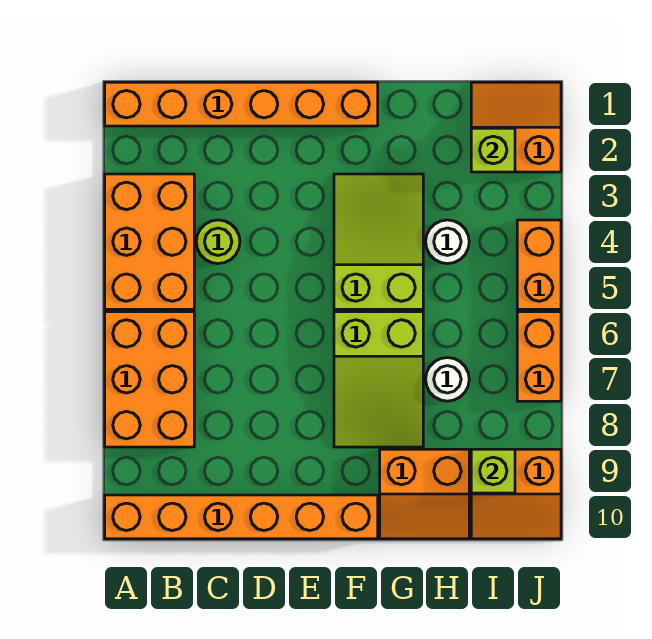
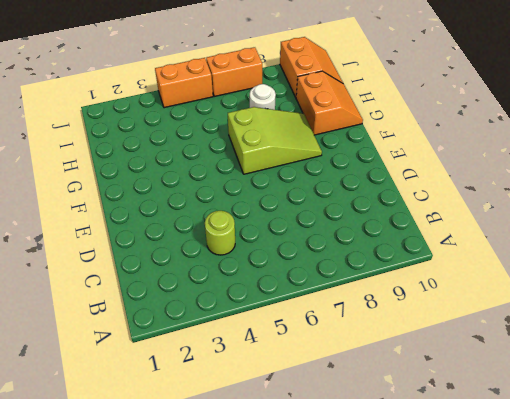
none -> orange brick A1:F1 level 1
none -> orange brick A3:B5 level 1
none -> orange brick A6:B8 level 1

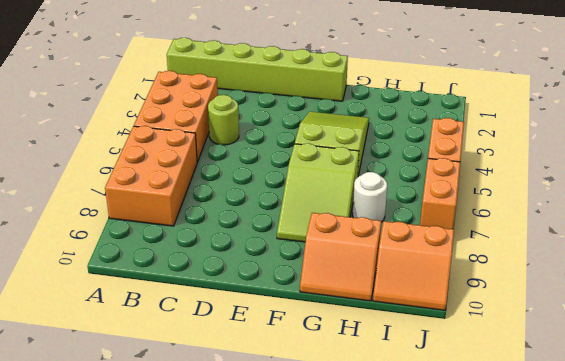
lime brick A1:F1 level 1 -> orange brick A1:F1 level 1
none -> orange brick A10:F10 level 1
none -> white round brick H4 level 1
none -> orange slope I1:J2 level 1 top 2

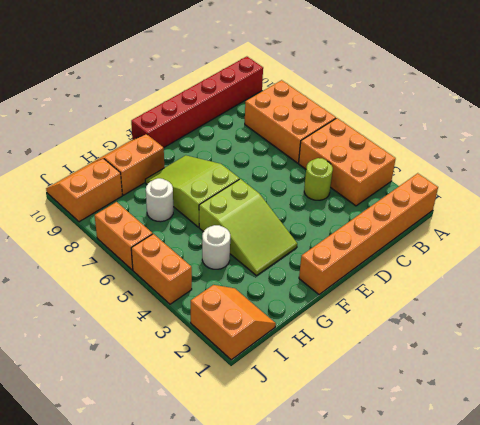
red brick A10:F10 level 1 -> orange brick A10:F10 level 1
orange slope I1:J2 level 1 top J -> orange slope I1:J2 level 1 top 2
none -> lime brick I2 level 2
none -> lime brick I9 level 2

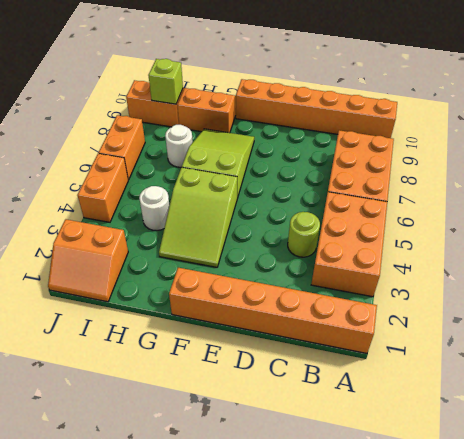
none -> lime brick I2 level 2

